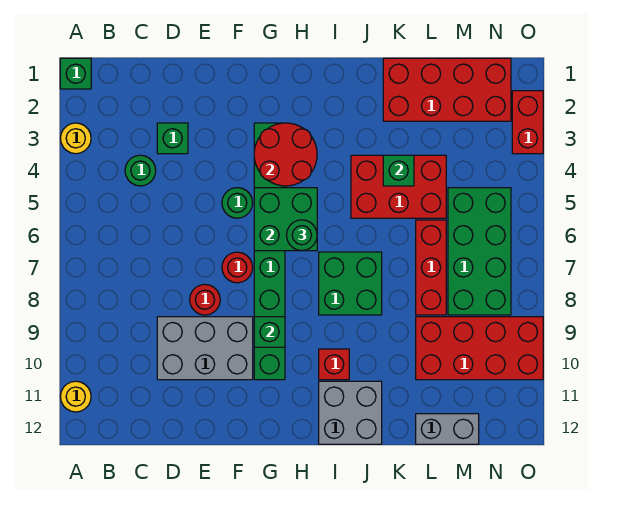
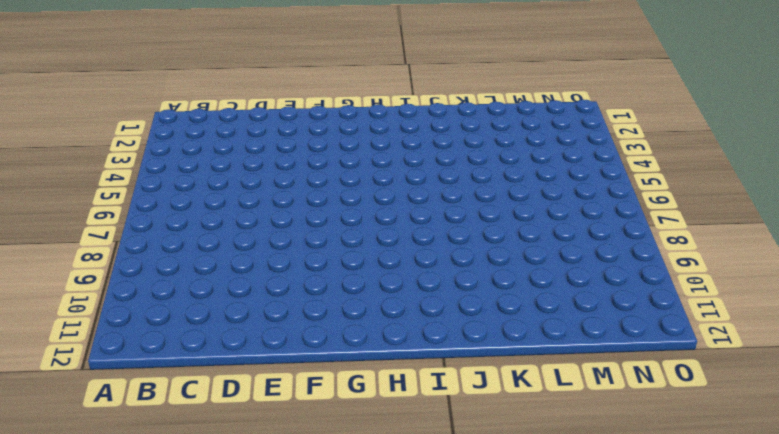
none -> green brick A1 level 1
none -> yellow round brick A3 level 1
none -> yellow round brick A11 level 1

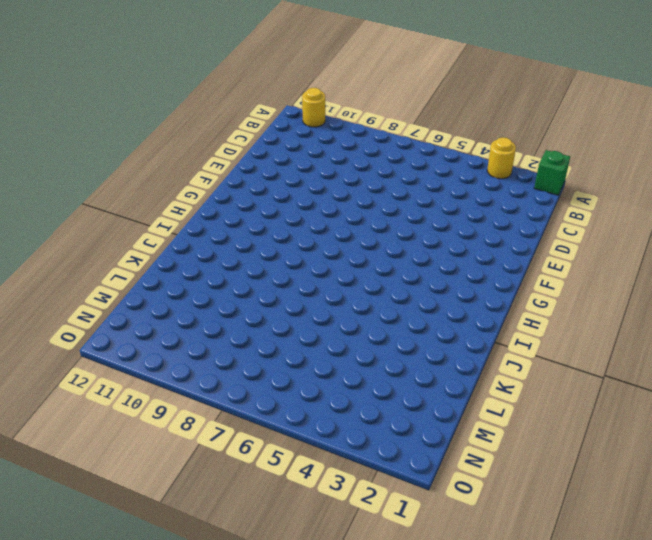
none -> green round brick C4 level 1
none -> green brick D3 level 1
none -> grey brick D9:F10 level 1

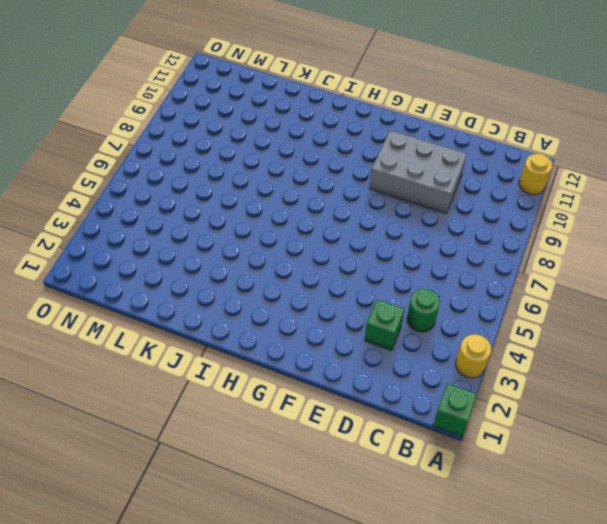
none -> red round brick E8 level 1
none -> green round brick F5 level 1
none -> red round brick F7 level 1

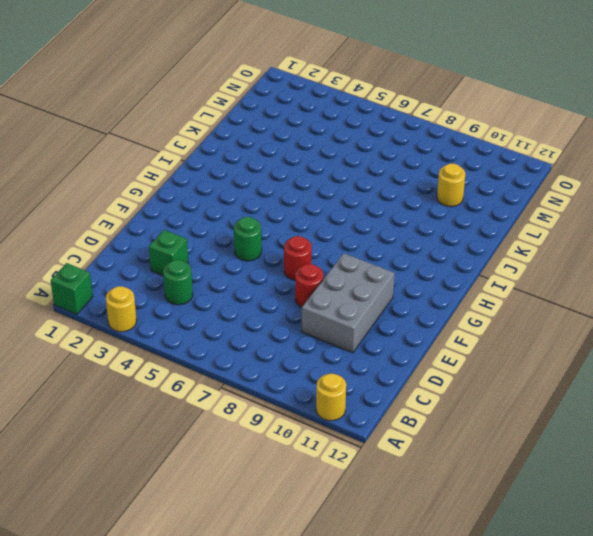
yellow round brick L10 level 1 -> red brick L9:O10 level 1
none -> green brick G3:G10 level 1
none -> green brick I7:J8 level 1
none -> red brick I10 level 1

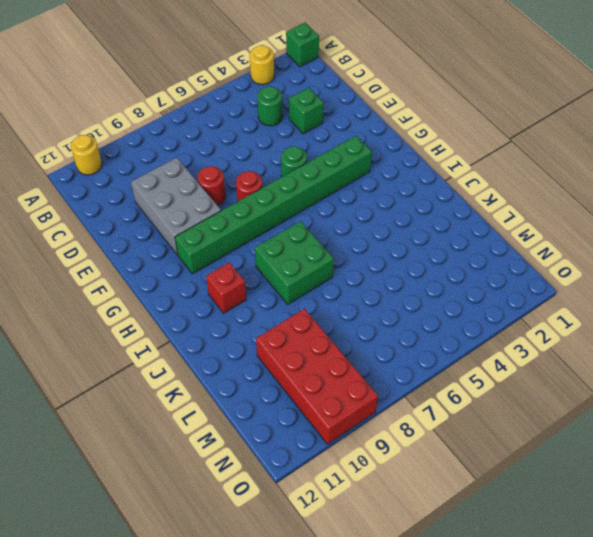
none -> grey brick I11:J12 level 1
none -> red brick J4:L5 level 1
none -> red brick K1:N2 level 1

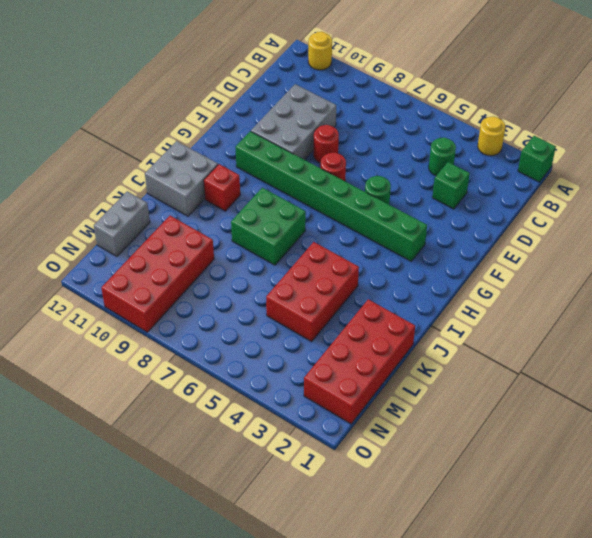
none -> red brick L6:L8 level 1
none -> green brick M5:N8 level 1
none -> red brick O2:O3 level 1

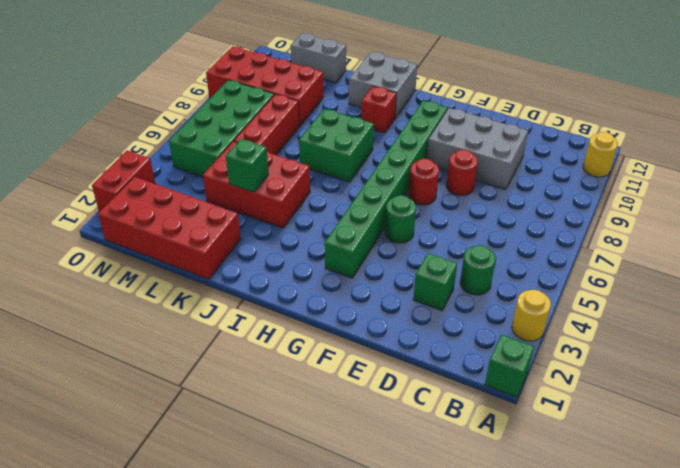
none -> red round brick G3:H4 level 2
none -> green brick G5:H6 level 2
none -> green brick G9 level 2

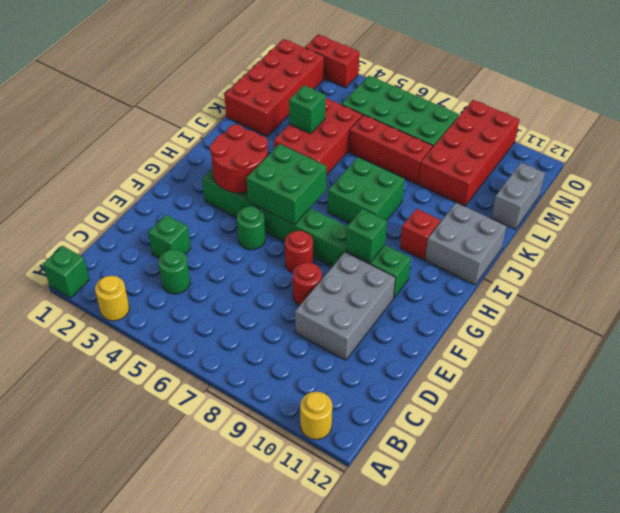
none -> green round brick H6 level 3

